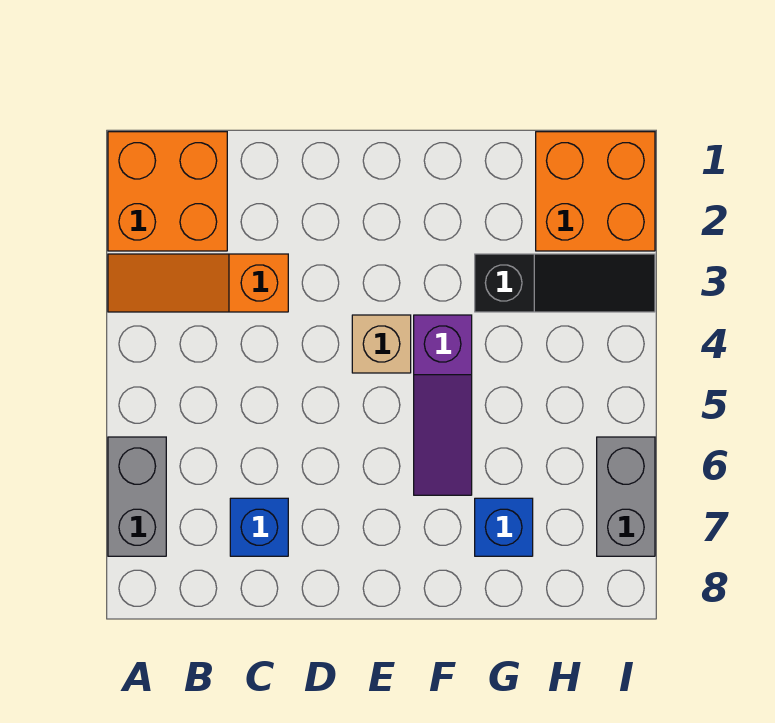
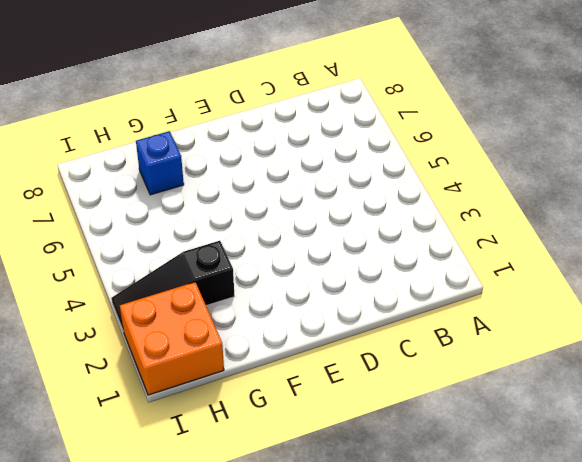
none -> orange brick A1:B2 level 1
none -> orange slope A3:C3 level 1 top C

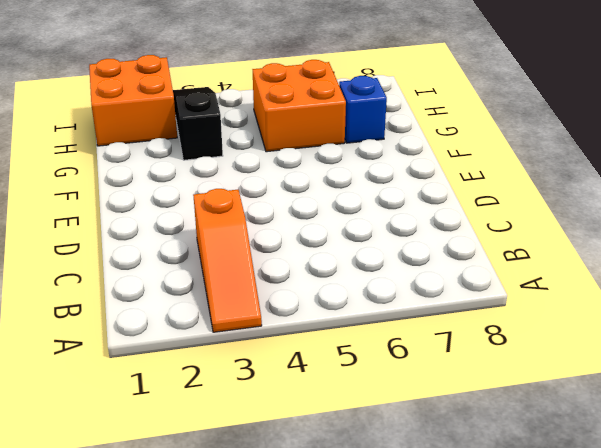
orange brick G5:H6 level 1 -> orange brick A1:B2 level 1
none -> grey brick A6:A7 level 1
none -> blue brick C7 level 1

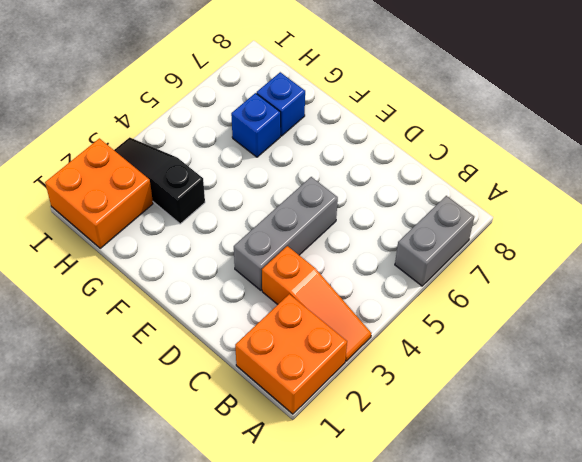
grey brick D3:D5 level 1 -> none
blue brick G6 level 1 -> blue brick C7 level 1
none -> tan brick E4 level 1
none -> purple slope F4:F6 level 1 top 4

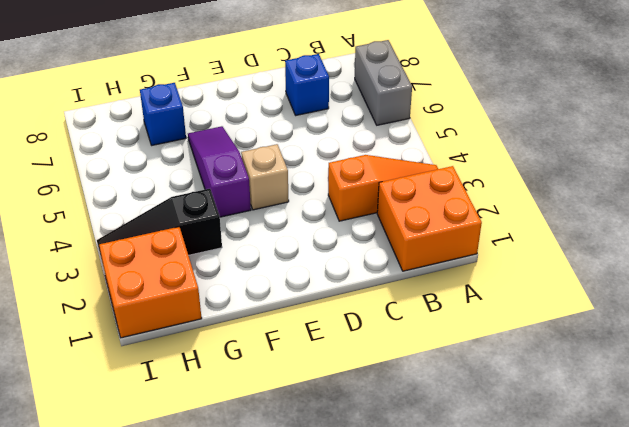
none -> grey brick I6:I7 level 1

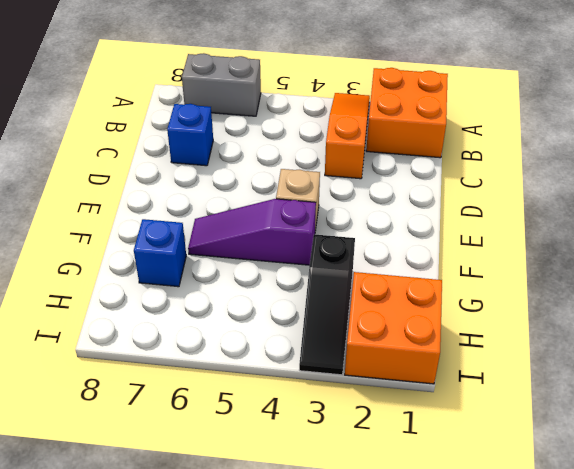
none -> grey brick I6:I7 level 1

